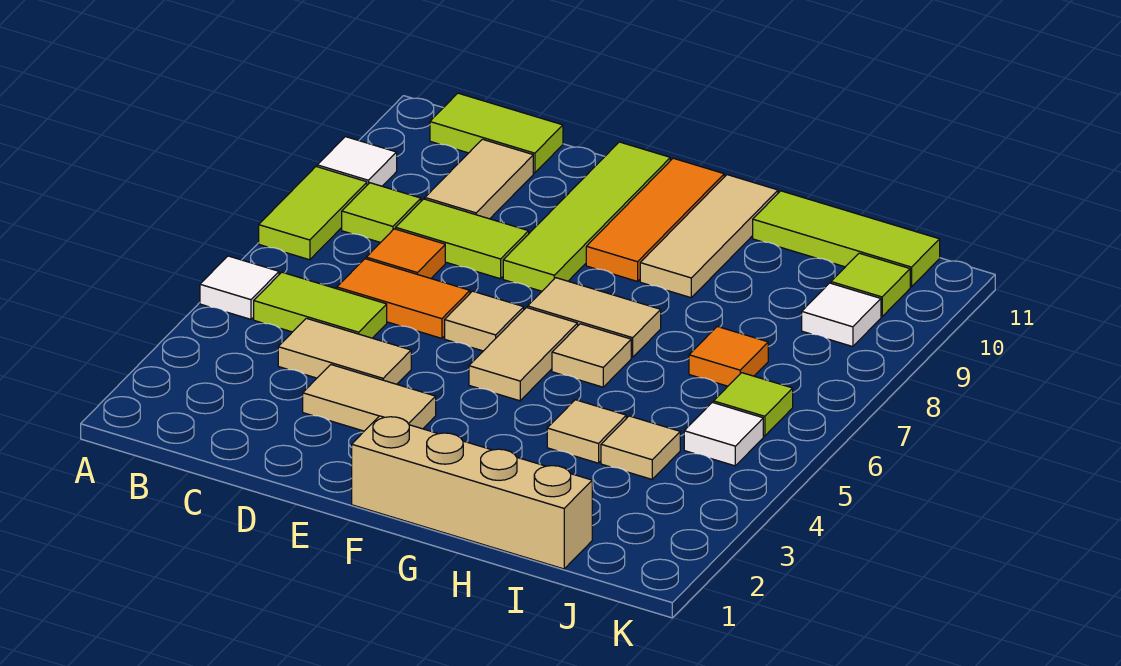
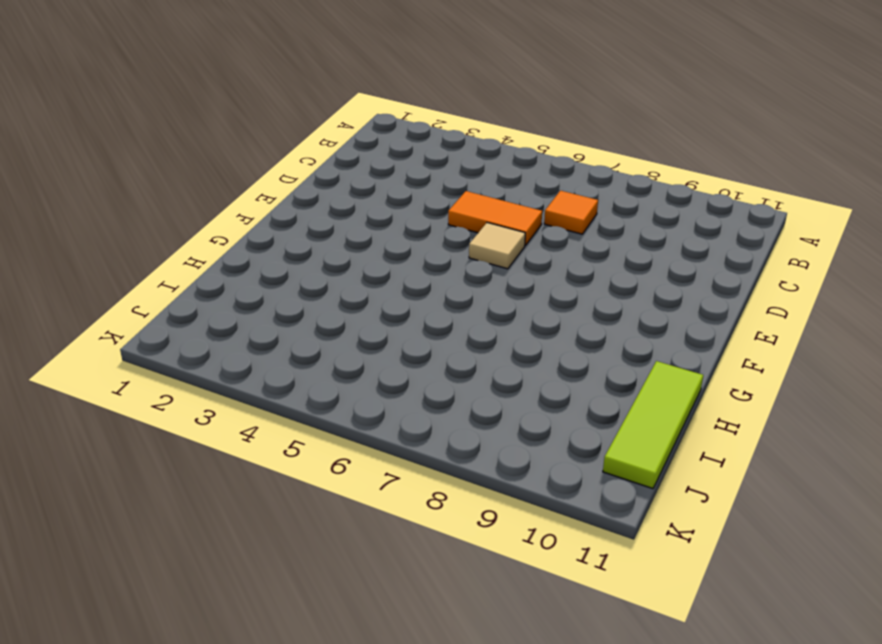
orange tile D5:D6 level 1 -> orange tile C6:D6 level 1
none -> white tile A5 level 1
none -> lime tile A7:A8 level 1
none -> white tile A9 level 1

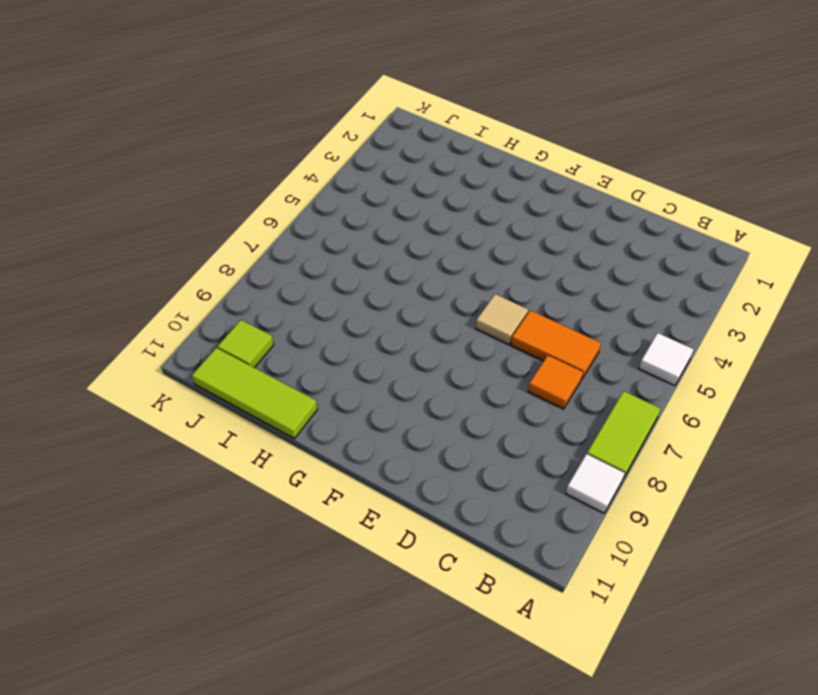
none -> lime tile B5:C5 level 1
none -> lime tile B8 level 1
none -> lime tile B11:C11 level 1

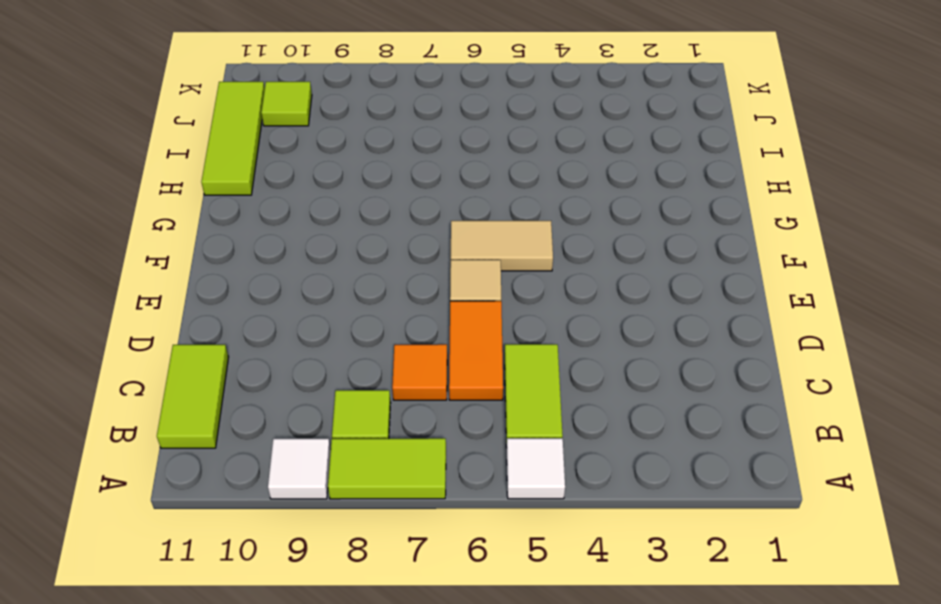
none -> tan tile C4:D4 level 1
none -> lime tile C8:D8 level 1
none -> tan tile C9:C10 level 1

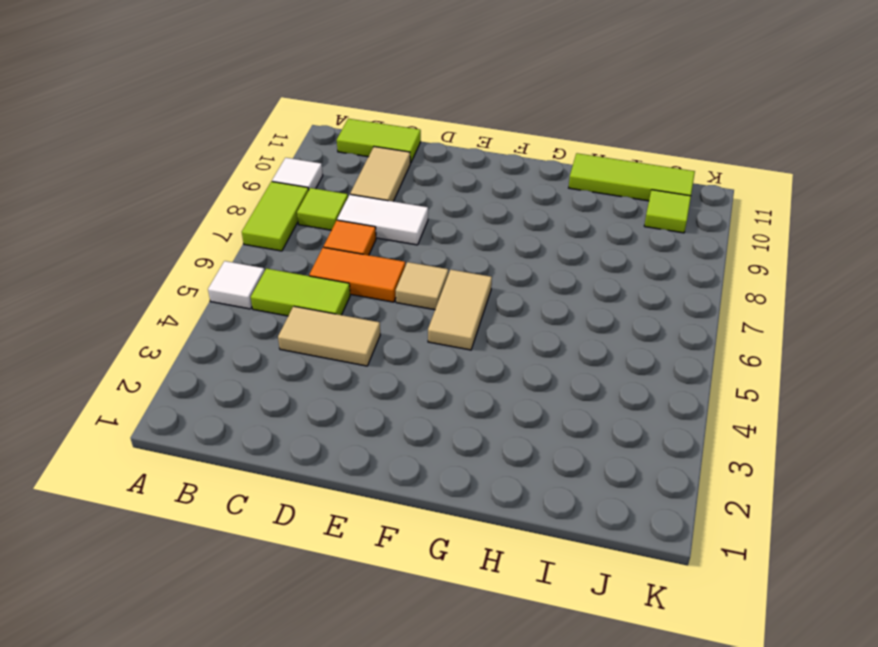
white tile C8:D8 level 1 -> lime tile C8:D8 level 1
none -> tan tile D3:E3 level 1
none -> lime tile E8:E11 level 1
none -> tan brick F1:I1 level 1

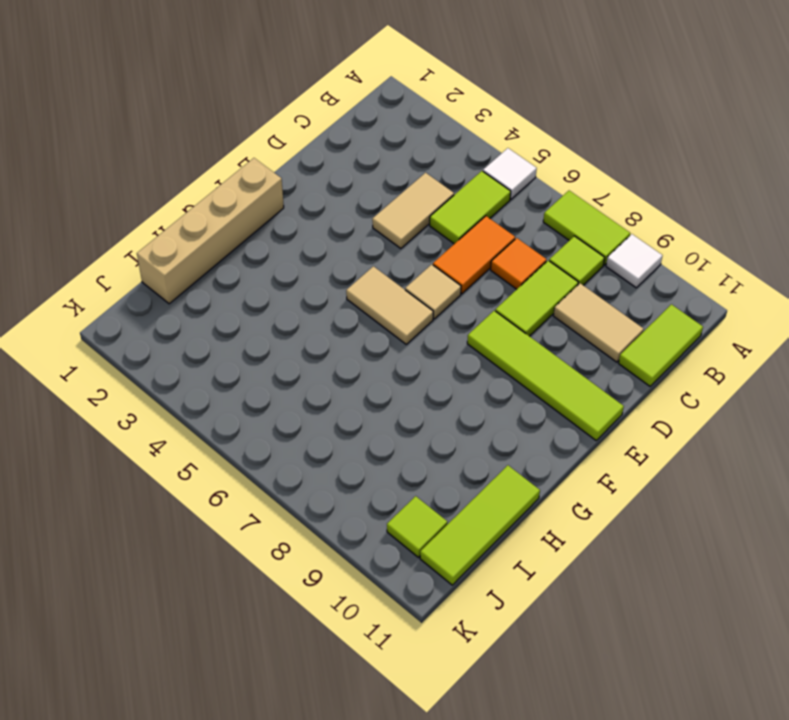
none -> tan tile D3:E3 level 1
none -> tan tile F7:G7 level 1
none -> orange tile F9:F11 level 1

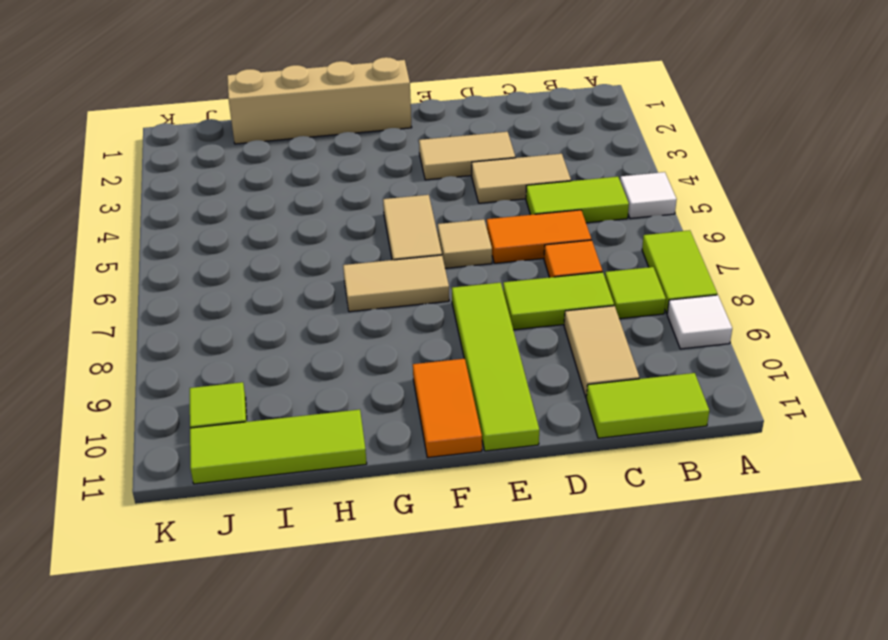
orange tile F10:F11 level 1 -> orange tile F9:F11 level 1
none -> tan tile G6 level 1
none -> tan tile G9:G11 level 1
none -> tan tile H4 level 1

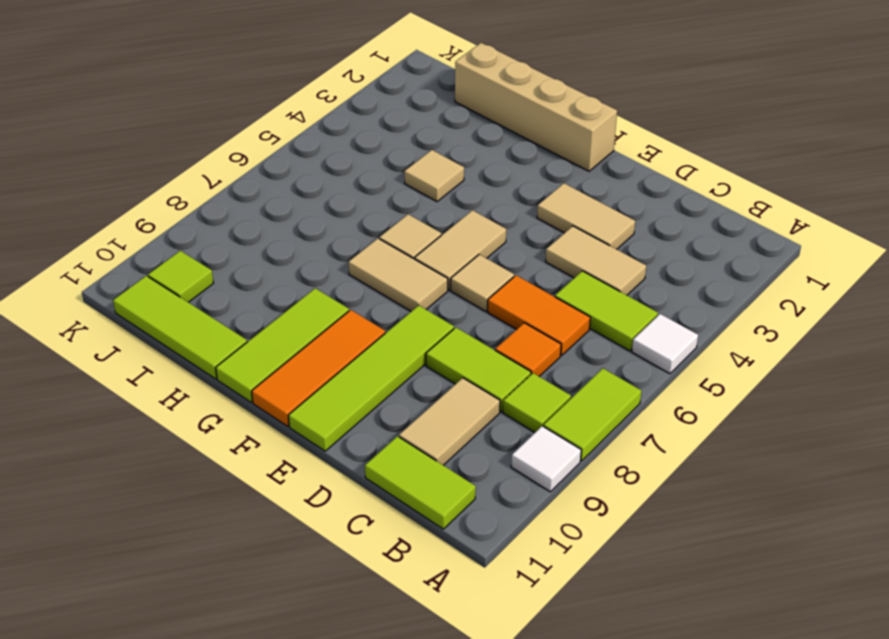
lime tile G9:G11 level 1 -> tan tile G9:G11 level 1
none -> tan tile I4 level 1
none -> orange tile I7 level 1
none -> white tile J5 level 1

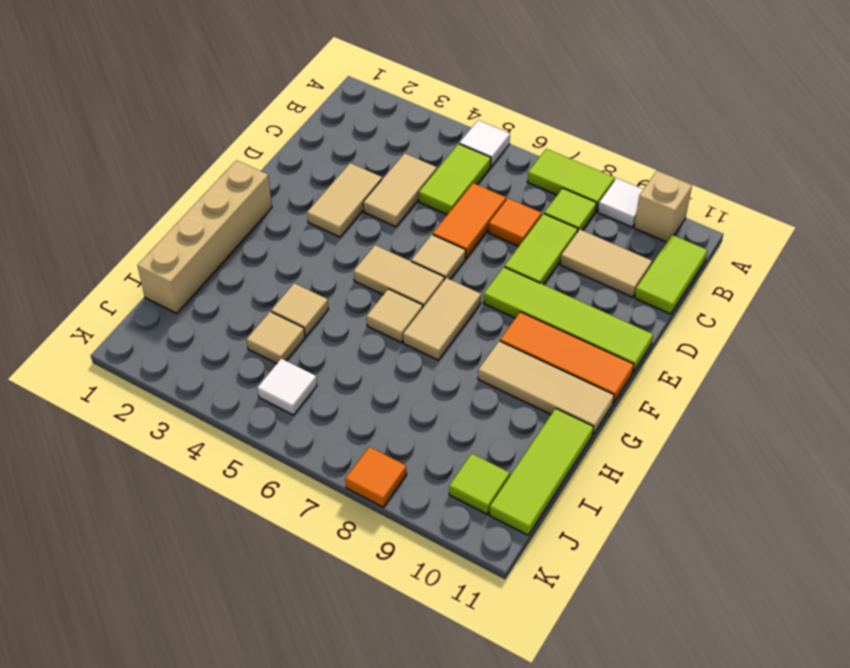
tan brick A10 level 1 -> none
orange tile K8 level 1 -> orange tile I7 level 1
none -> lime tile J6 level 1
none -> white tile J9 level 1

